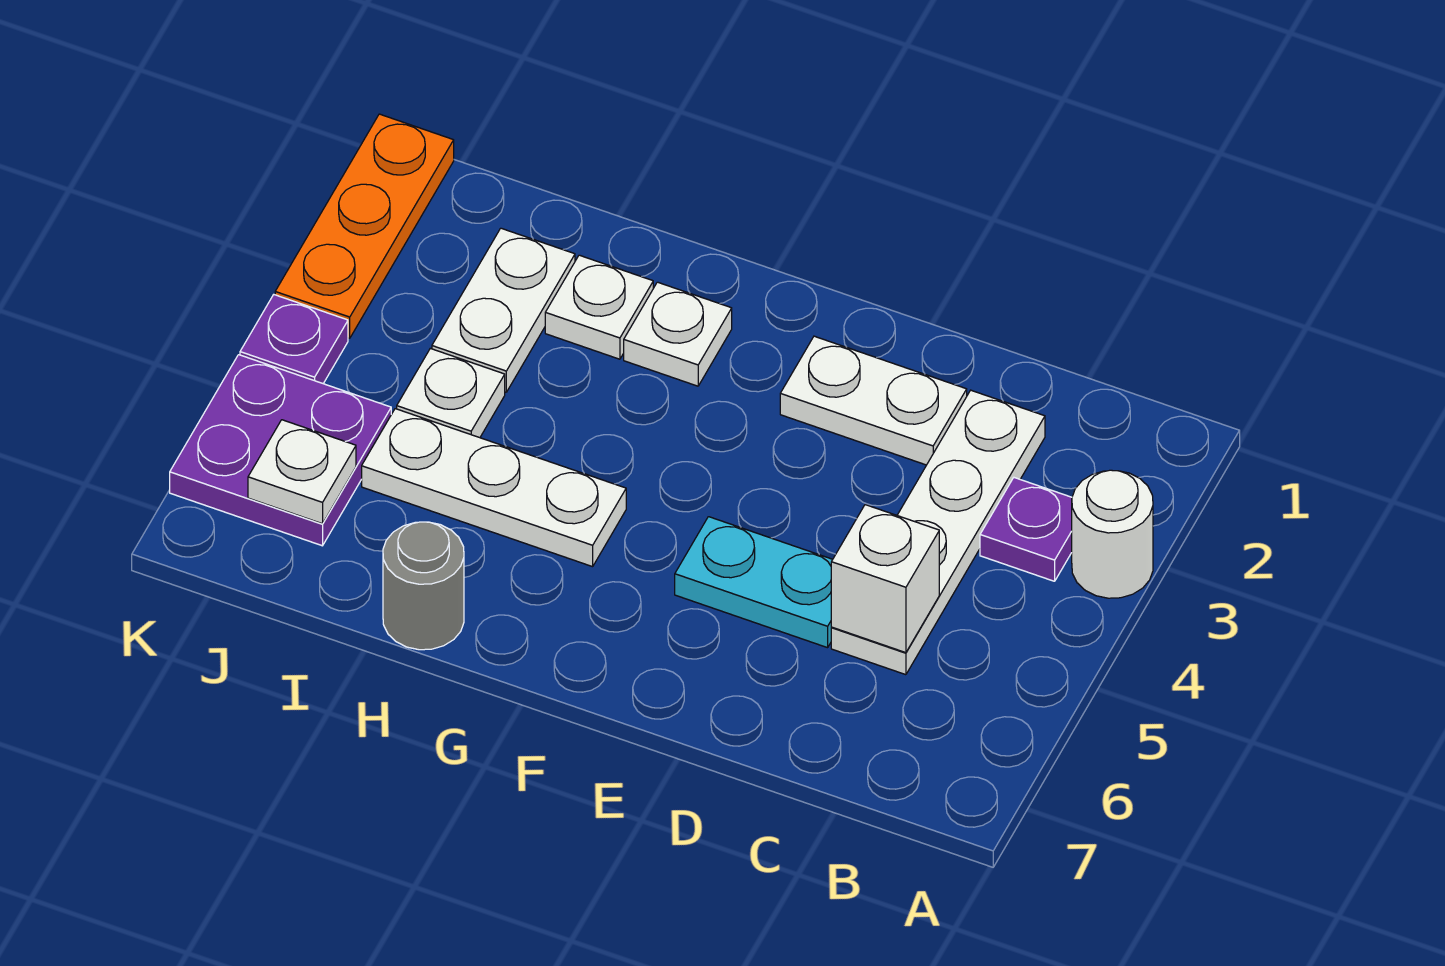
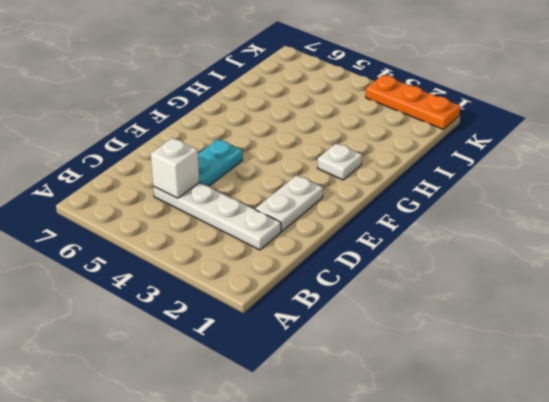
none -> white round brick A3 level 1
none -> purple plate B3 level 1
none -> white plate G5:I5 level 1

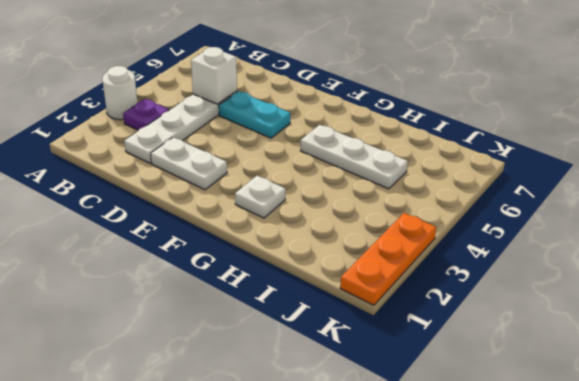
none -> white plate H2 level 1
none -> grey round brick H7 level 1
none -> white plate I2:I3 level 1

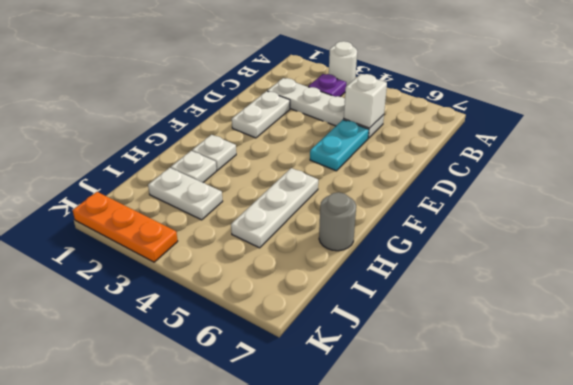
none -> white plate I4 level 1
none -> purple plate J5:K6 level 1
none -> purple plate K4 level 1

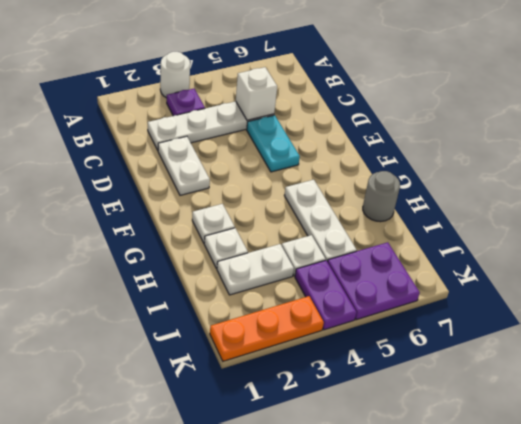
purple plate J4:K4 level 1 -> purple plate K4 level 1
none -> white plate J6 level 2

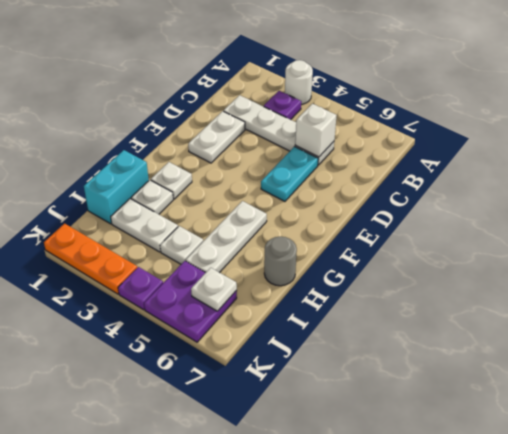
cyan brick H1:I1 level 1 -> none

